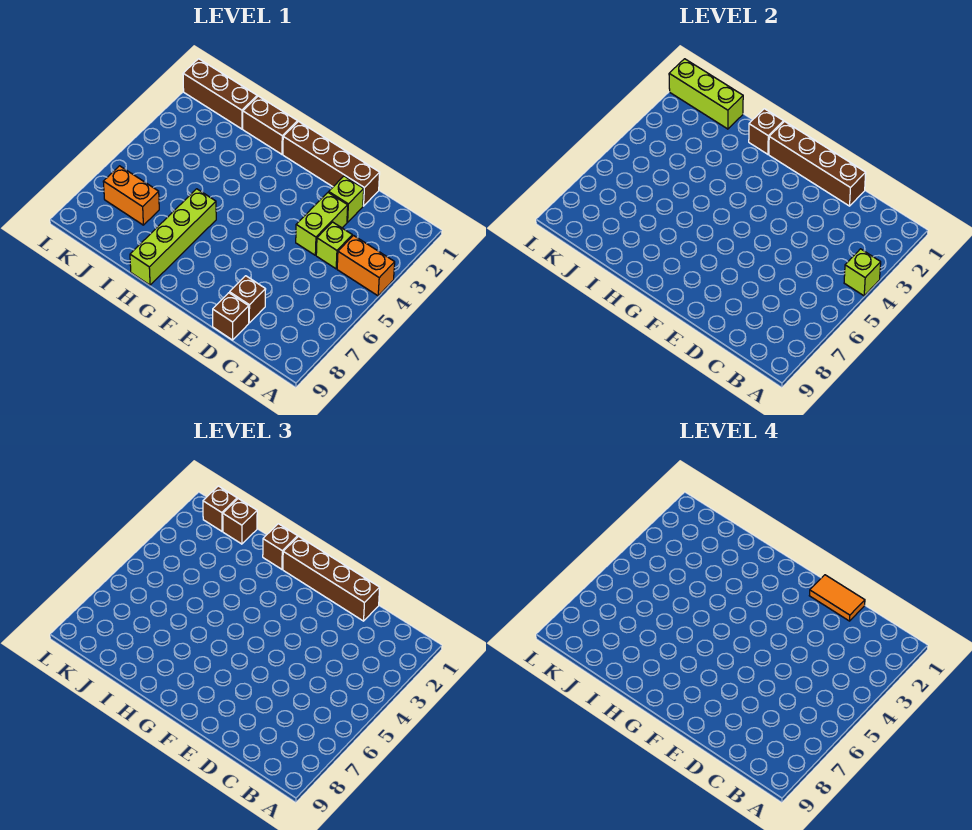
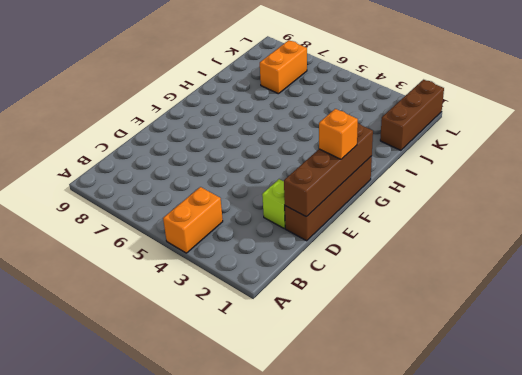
orange brick F1 level 3 -> brown brick D1:G1 level 3
none -> lime brick C4 level 1
none -> lime brick D3:D4 level 1
none -> brown brick D8 level 1

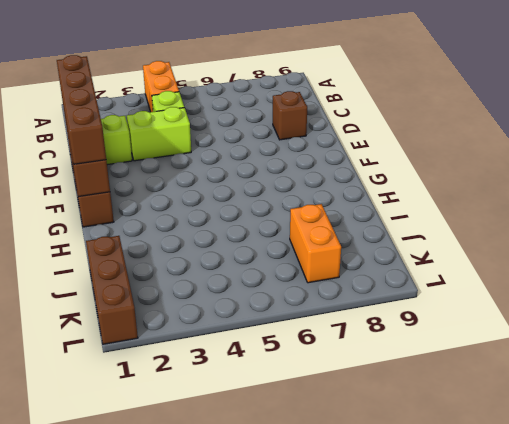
none -> brown brick D9 level 1
none -> brown brick H1:I1 level 1
none -> lime brick H6:H9 level 1

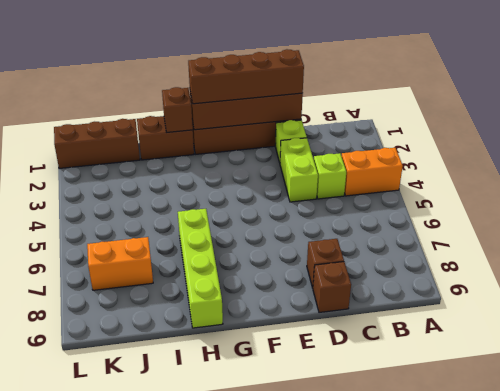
none -> lime brick A4 level 2
none -> lime brick J1:L1 level 2
none -> brown brick H1 level 3

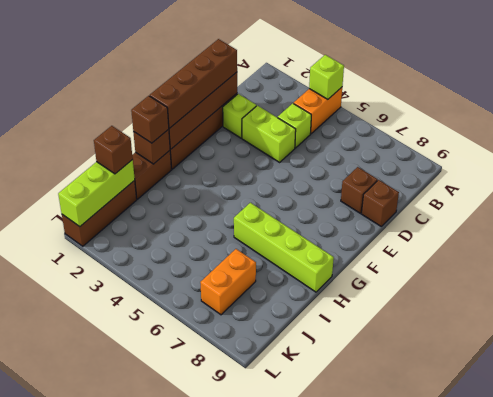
none -> brown brick K1 level 3
none -> orange tile D1:E1 level 4

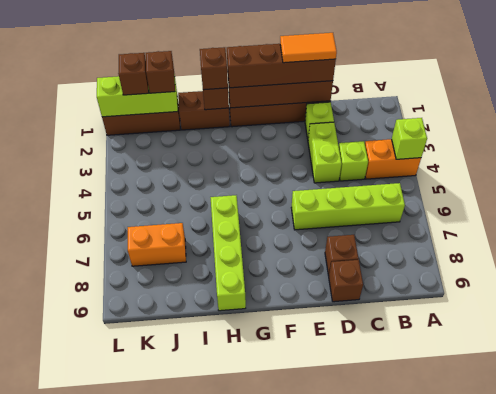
lime brick B6:E6 level 1 -> none

